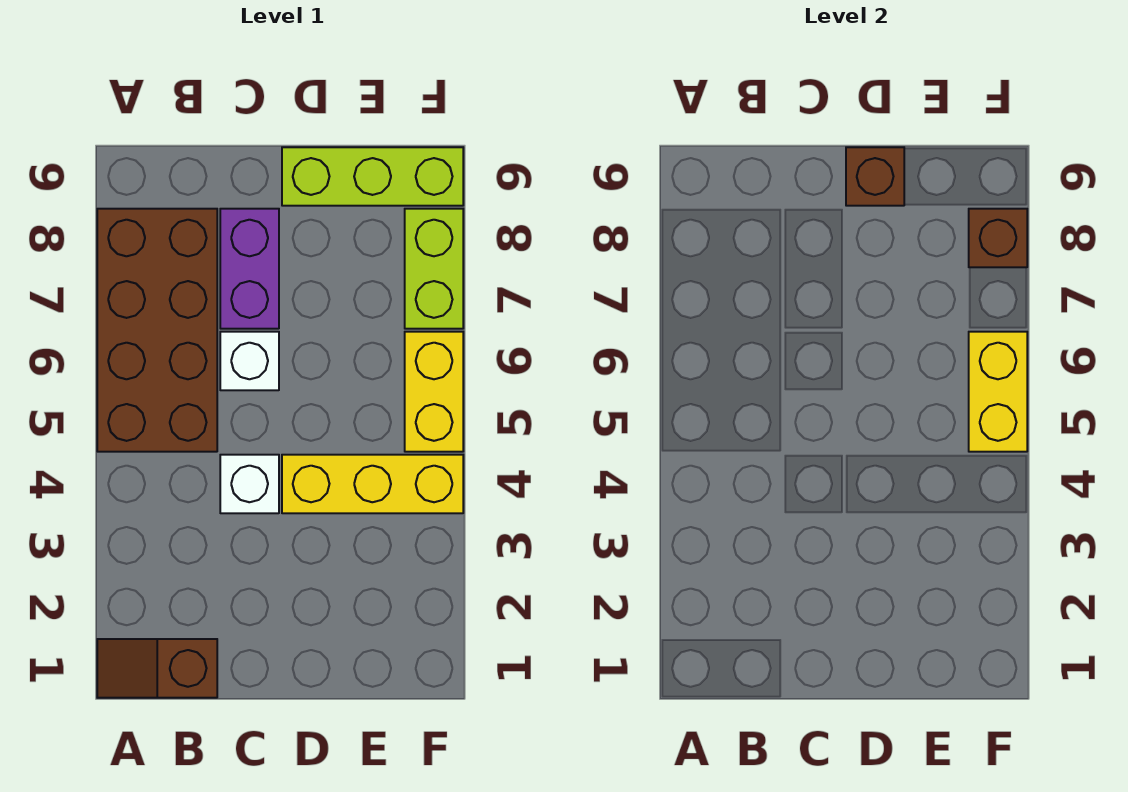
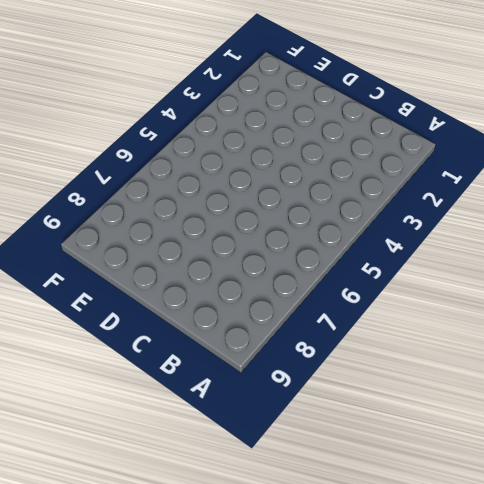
none -> brown slope A1:B1 level 1 top B
none -> brown brick A5:B8 level 1
none -> white brick C4 level 1

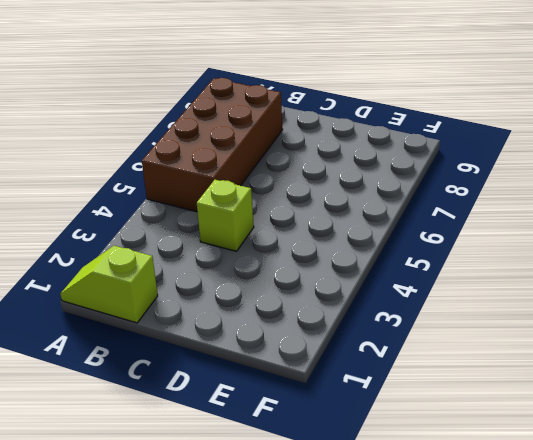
lime slope A1:B1 level 1 top B -> brown slope A1:B1 level 1 top B
lime brick C4 level 1 -> white brick C4 level 1
none -> white brick C6 level 1
none -> purple brick C7:C8 level 1
none -> yellow brick D4:F4 level 1

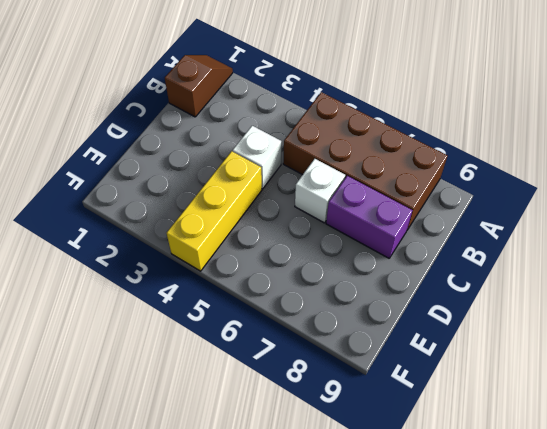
none -> lime brick D9:F9 level 1
none -> yellow brick F5:F6 level 1
none -> lime brick F7:F8 level 1

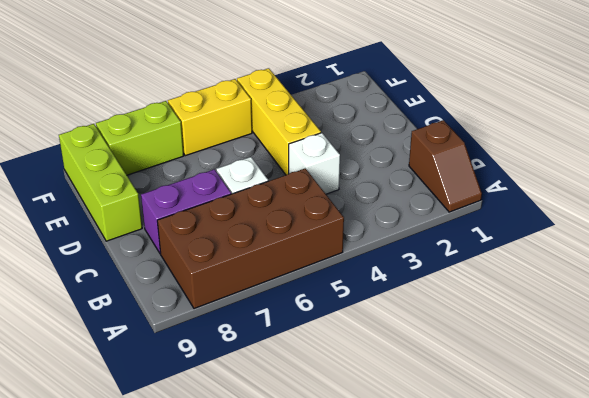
none -> brown brick D9 level 2
none -> yellow brick F5:F6 level 2
none -> brown brick F8 level 2

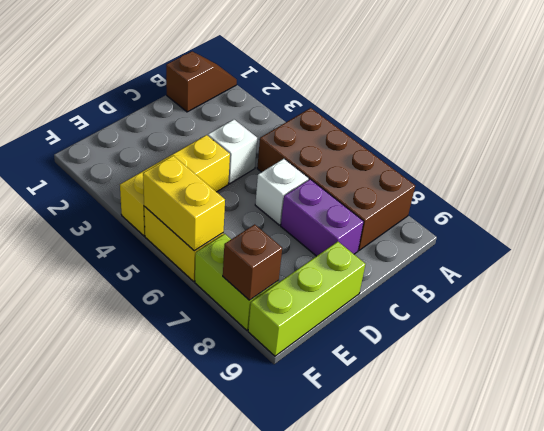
none -> brown brick D9 level 2

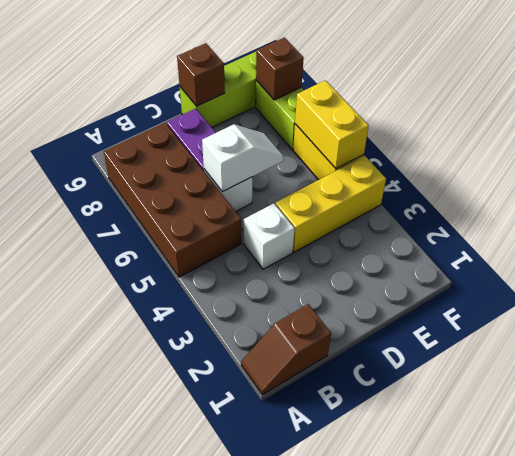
white slope C6:D6 level 2 top C -> none

